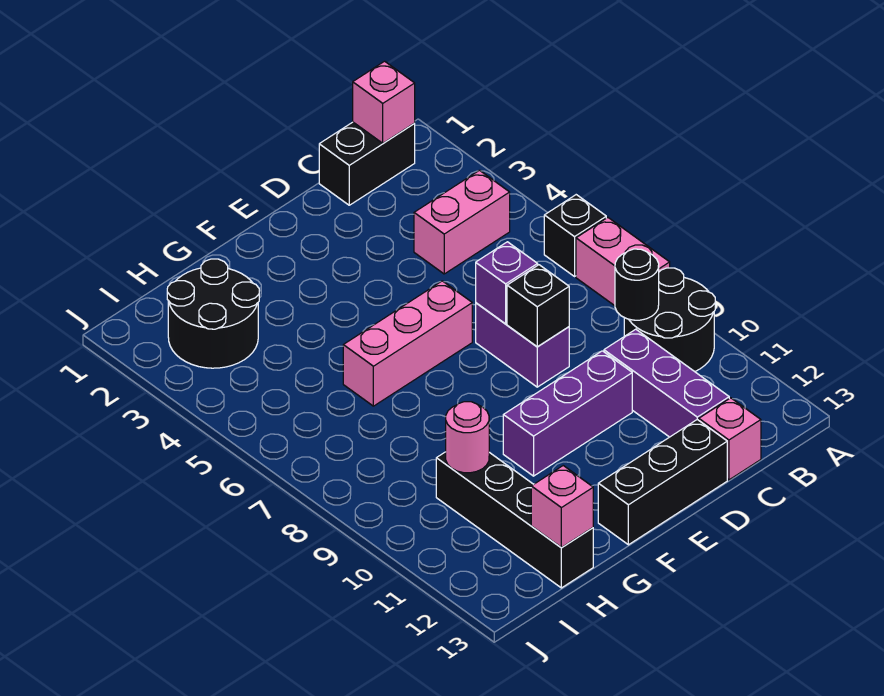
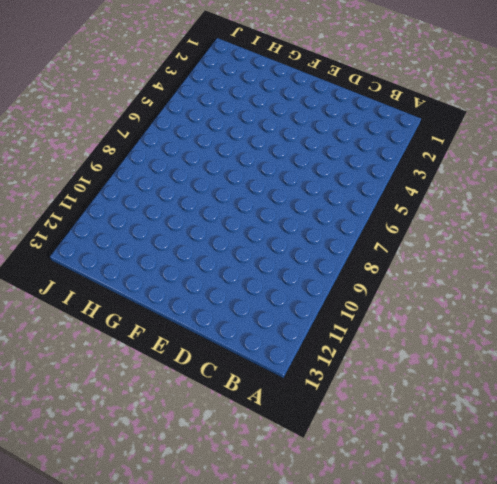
none -> black brick A6 level 1
none -> pink brick A7:A8 level 1
none -> black round brick A9:B10 level 1

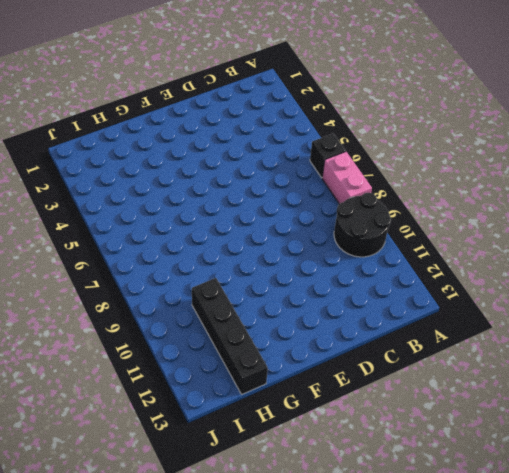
none -> black brick B1:C1 level 1
none -> pink brick B4:C4 level 1
none -> purple brick C10:C12 level 1

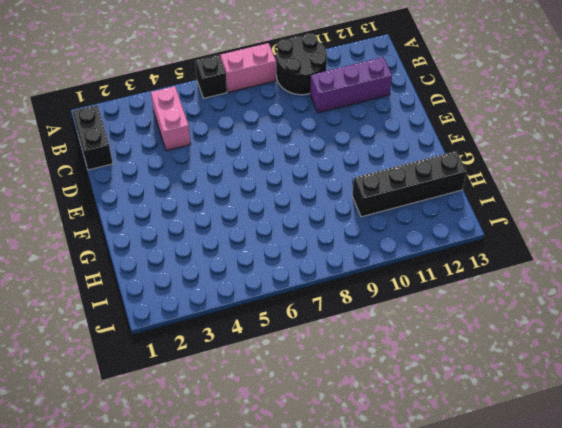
none -> pink brick C13 level 1
none -> purple brick D7:D8 level 1
none -> purple brick D10:F10 level 1

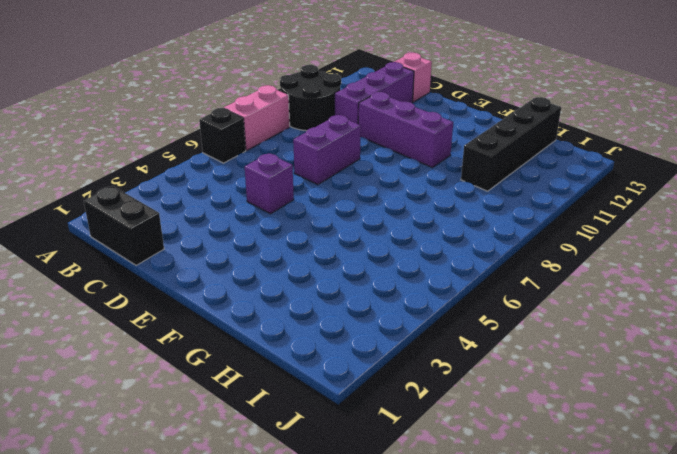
purple brick D5 level 1 -> purple brick D7 level 2
none -> pink brick B4:C4 level 1
none -> black brick D13:F13 level 1
none -> pink brick E6:G6 level 1

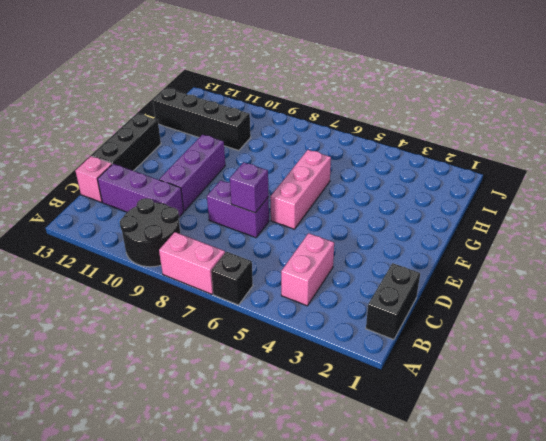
none -> black round brick H2:I3 level 1
none -> pink brick B1 level 2
none -> black round brick B9 level 2

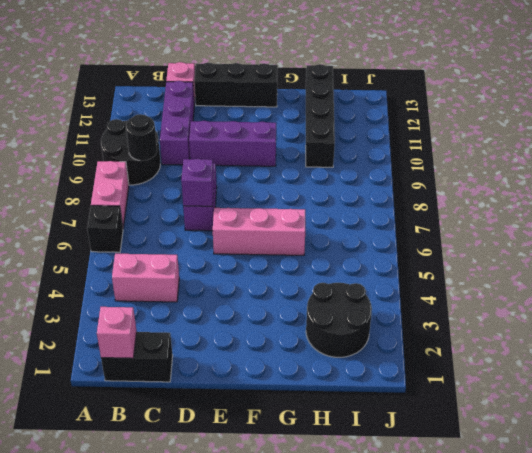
none -> black brick D8 level 2
none -> pink round brick H10 level 2
none -> pink brick H13 level 2

